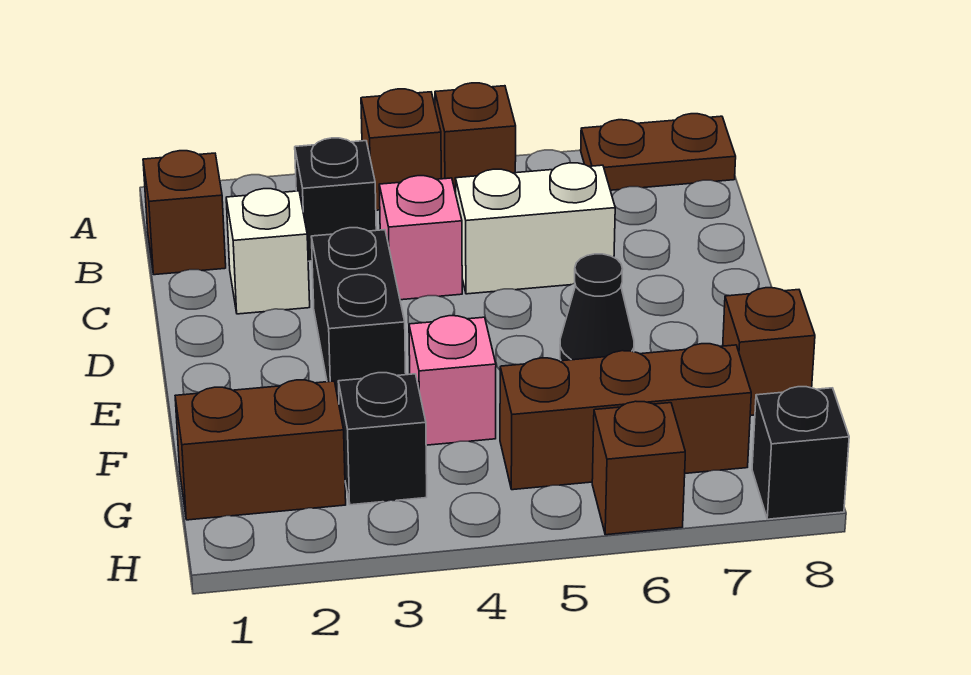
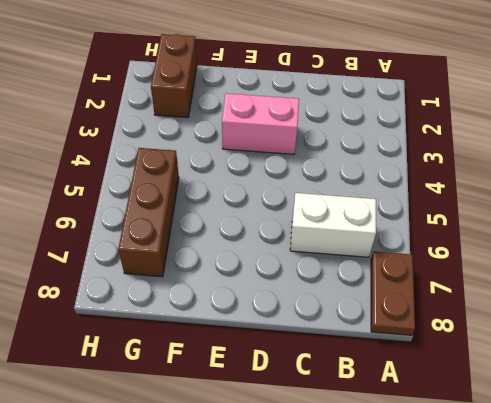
white brick B6:C6 level 1 -> white brick C5:C6 level 1
pink brick D3:E3 level 1 -> black brick D3:E3 level 1
none -> brown brick A4 level 1
none -> brown brick A5 level 1
none -> brown brick B1 level 1

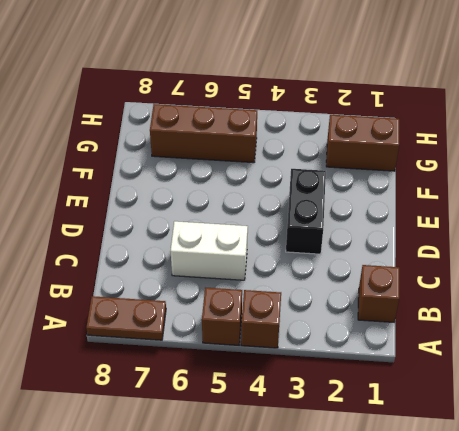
none -> black brick B3 level 1
none -> white brick C2 level 1
none -> pink brick C4 level 1

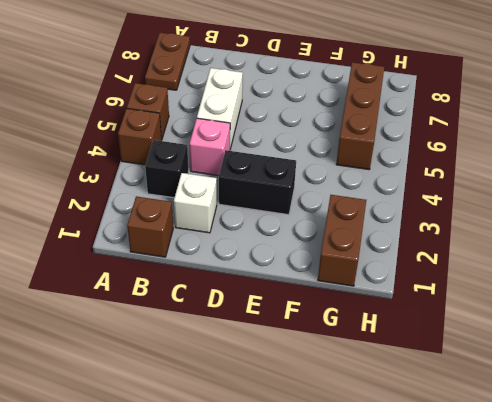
none -> black cone E6 level 1
none -> pink brick F4 level 1
none -> brown brick F8 level 1

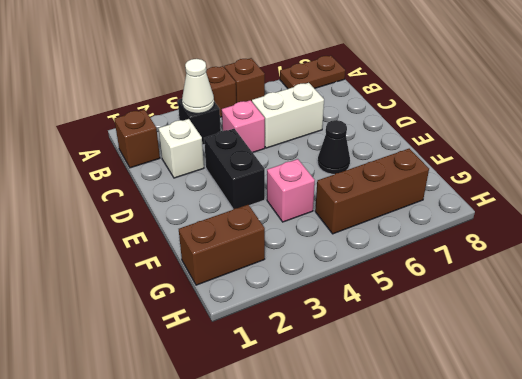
white cone B3 level 2 -> none
none -> brown brick F8 level 1
none -> black brick G3 level 1
none -> brown brick H6 level 1

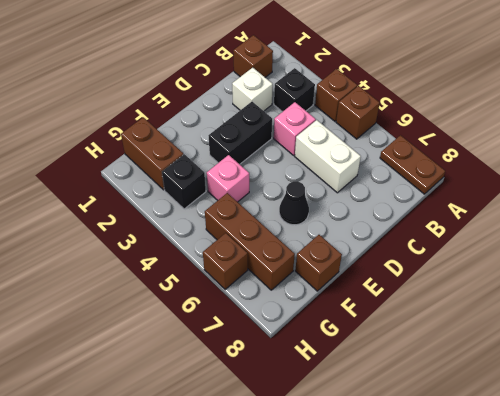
none -> black brick H8 level 1

